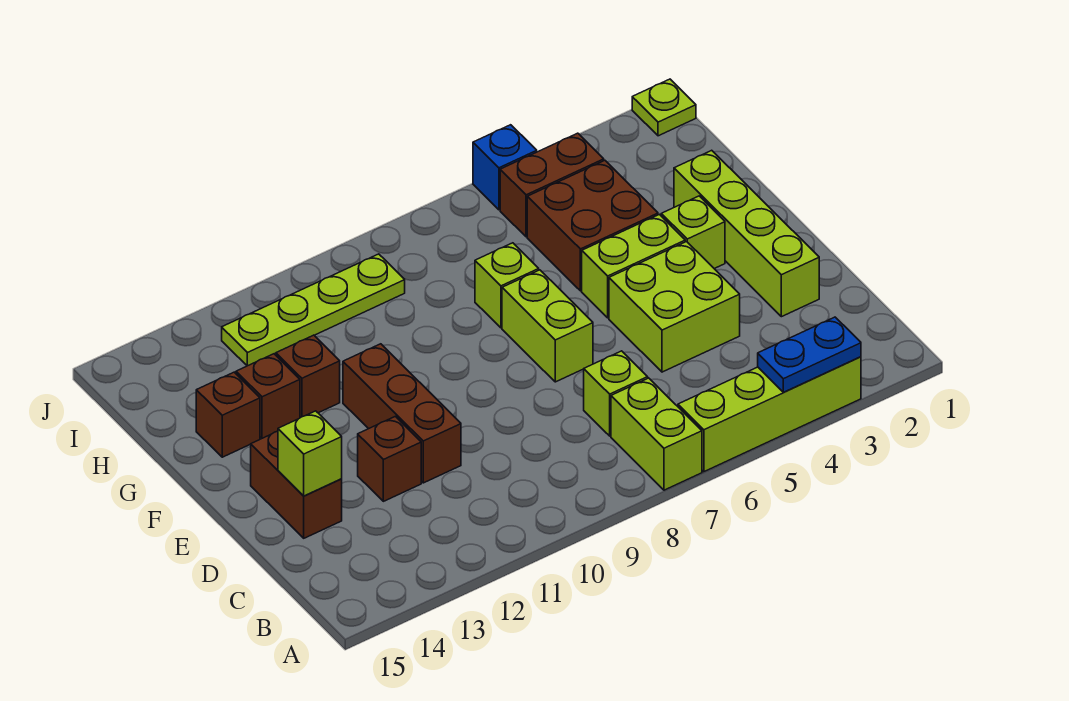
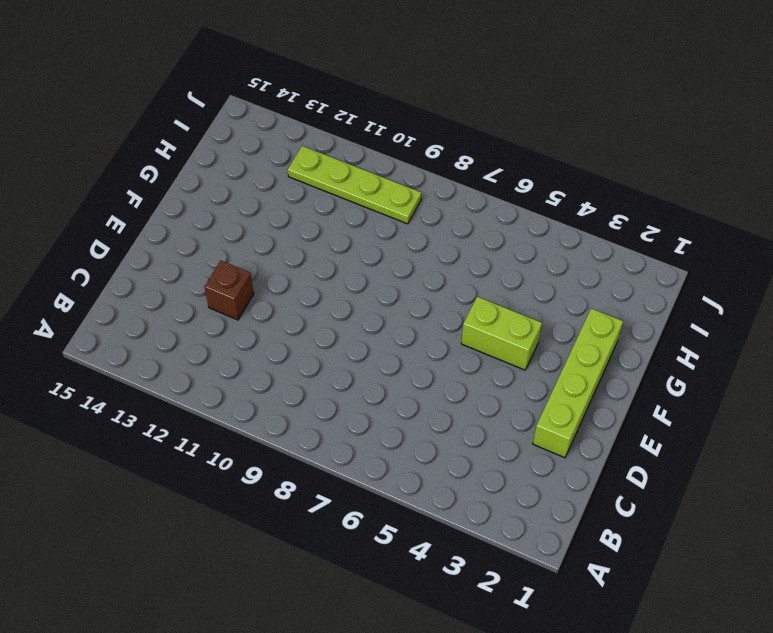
none -> lime brick A3:A6 level 1
none -> lime brick A7:B7 level 1
none -> lime brick C7 level 1

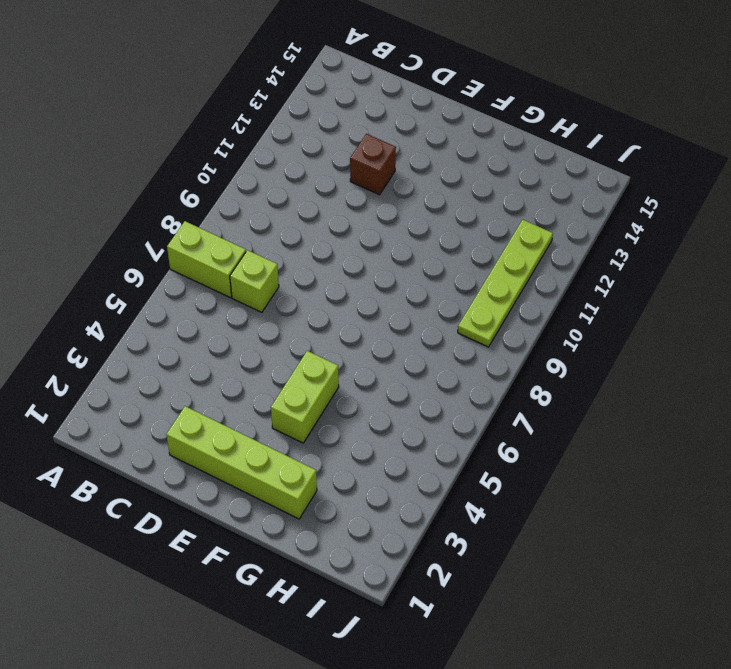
none -> lime brick A3:A6 level 1
none -> lime brick D4:E5 level 1
none -> brown brick D11:F11 level 1

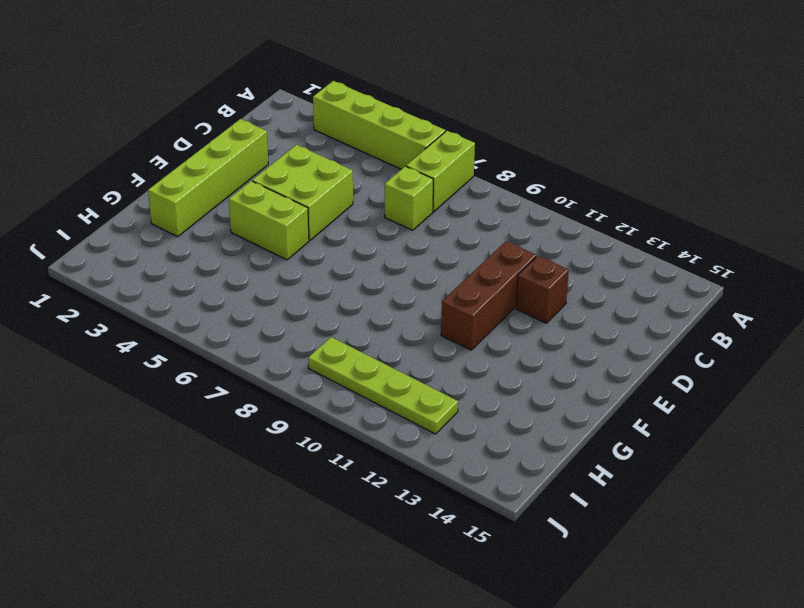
none -> brown brick D14:E14 level 1
none -> lime brick E7:F7 level 1
none -> lime brick F3 level 1

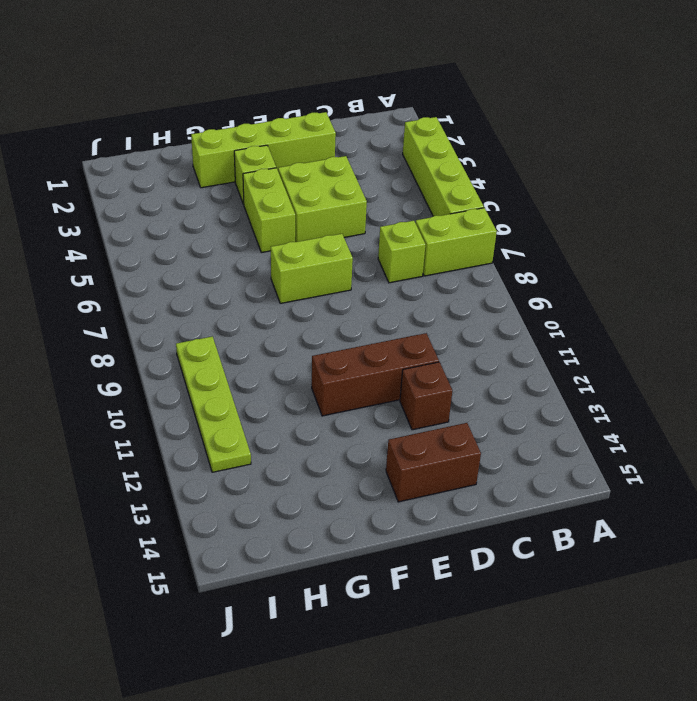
none -> brown brick G4:H5 level 1
none -> lime brick G7 level 1
none -> brown brick G12 level 1

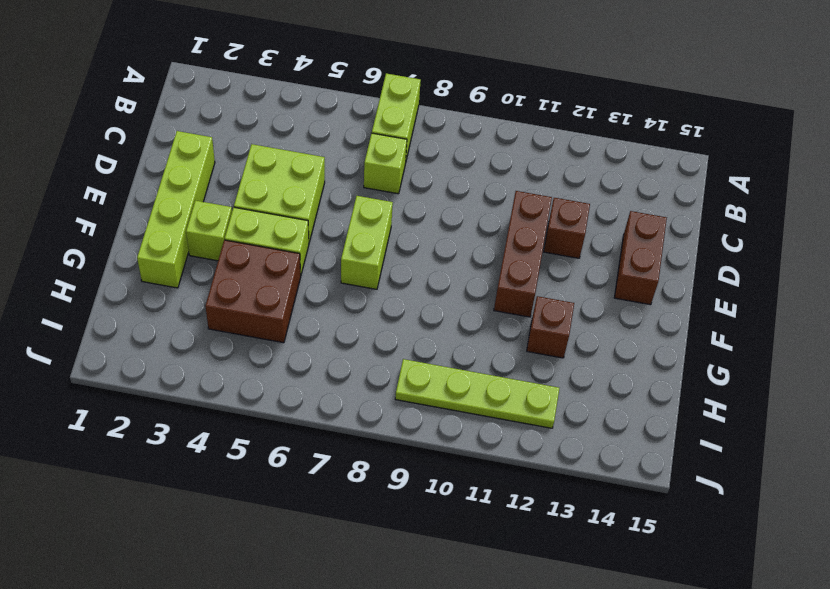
none -> lime brick A3:A6 level 1
none -> lime brick G7 level 1
none -> brown brick G13 level 1

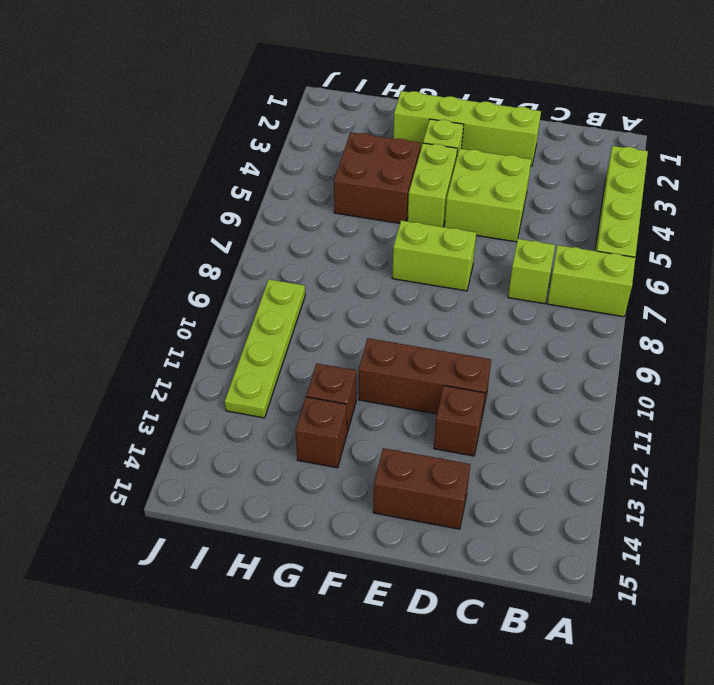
none -> lime brick G7 level 1
none -> brown brick G14 level 1
none -> brown brick I4:I5 level 1

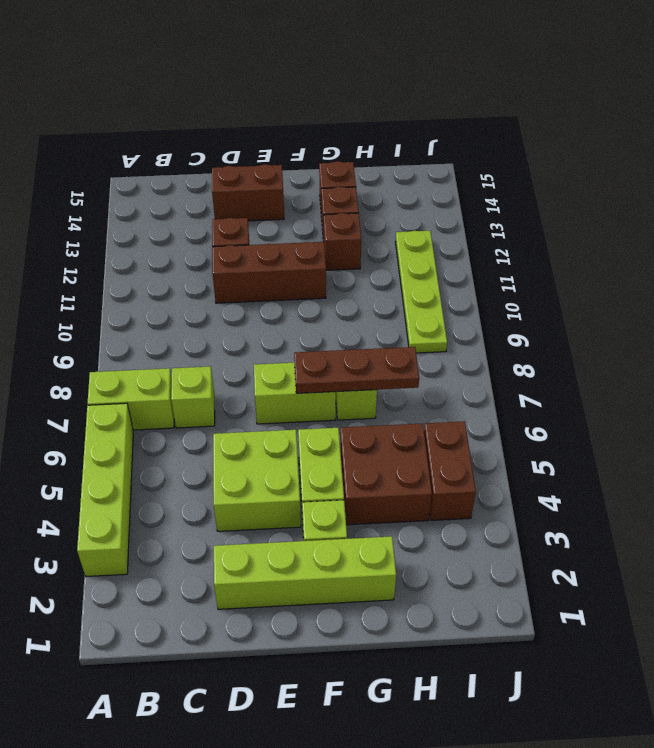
brown plate F7:H7 level 2 -> none
none -> lime plate J1 level 1
none -> blue brick J5 level 1
none -> blue plate A3:A4 level 2

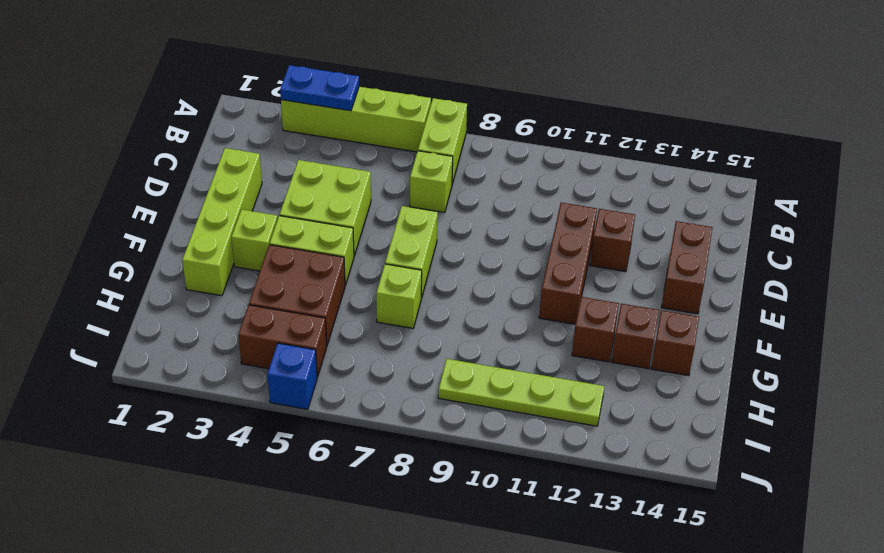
none -> lime plate J1 level 1
none -> lime brick D14 level 2

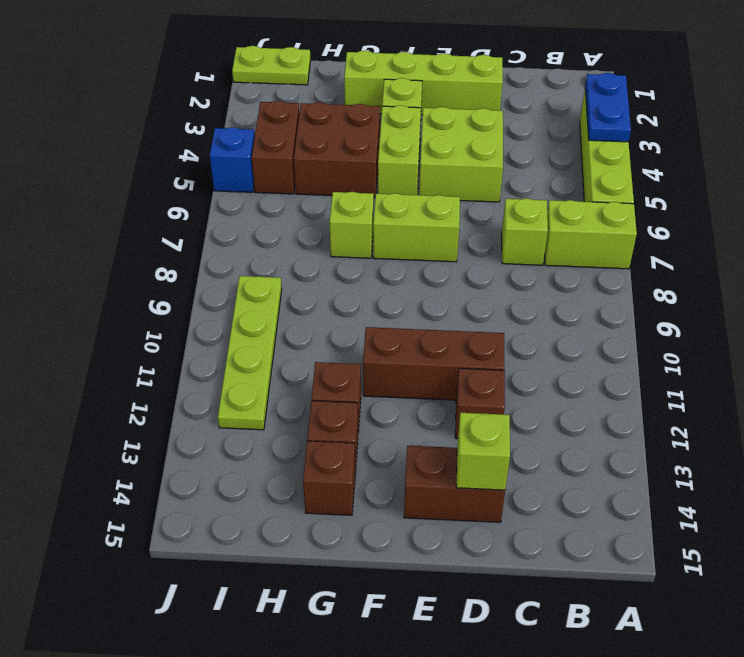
lime plate I1:J1 level 1 -> lime plate J1 level 1

